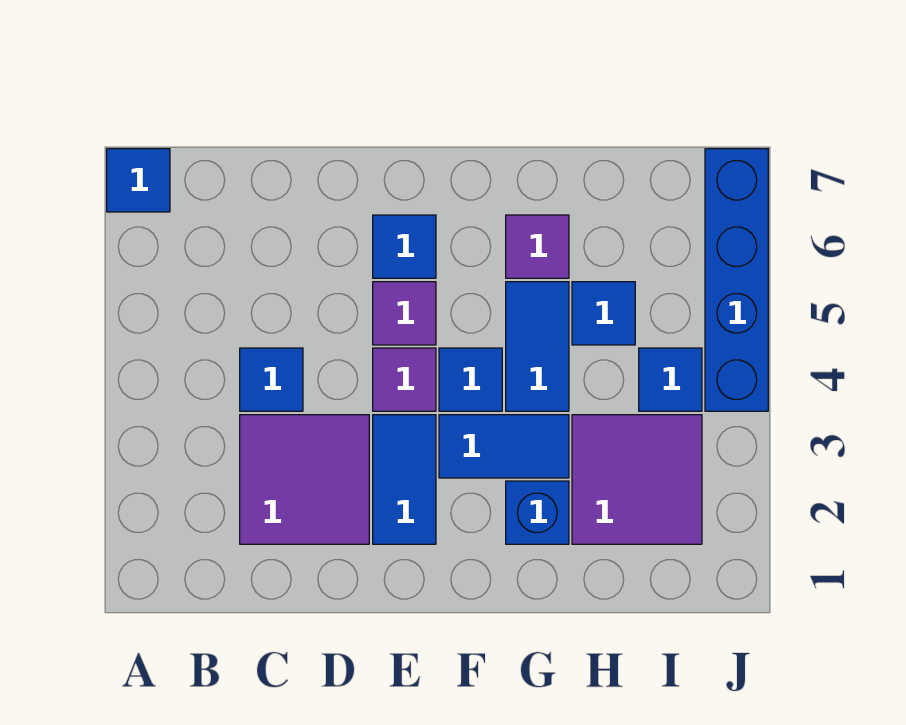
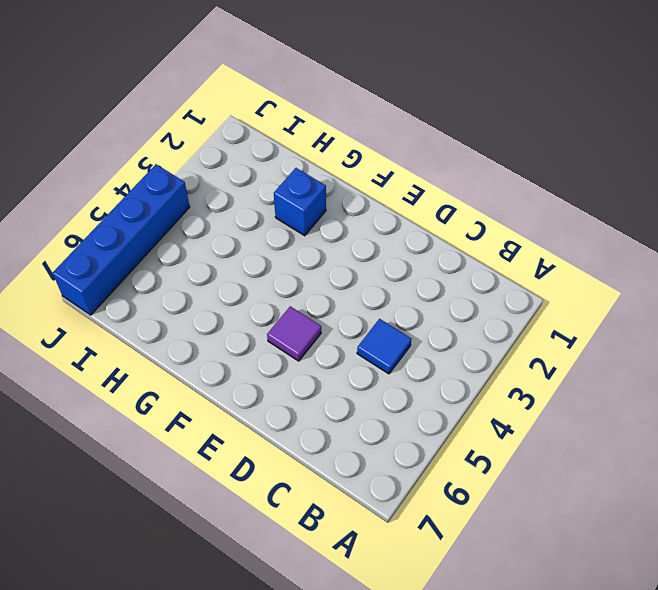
none -> blue tile A7 level 1
none -> purple tile C2:D3 level 1
none -> blue tile E2:E3 level 1

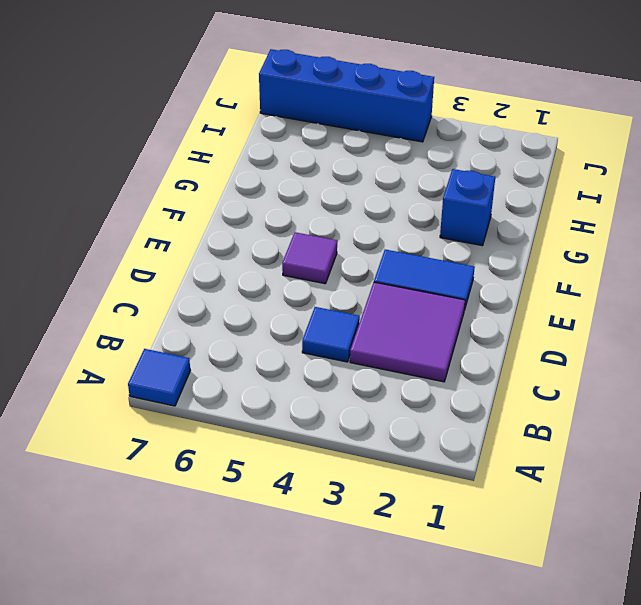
none -> purple tile E4 level 1
none -> blue tile E6 level 1
none -> blue tile F3:G3 level 1

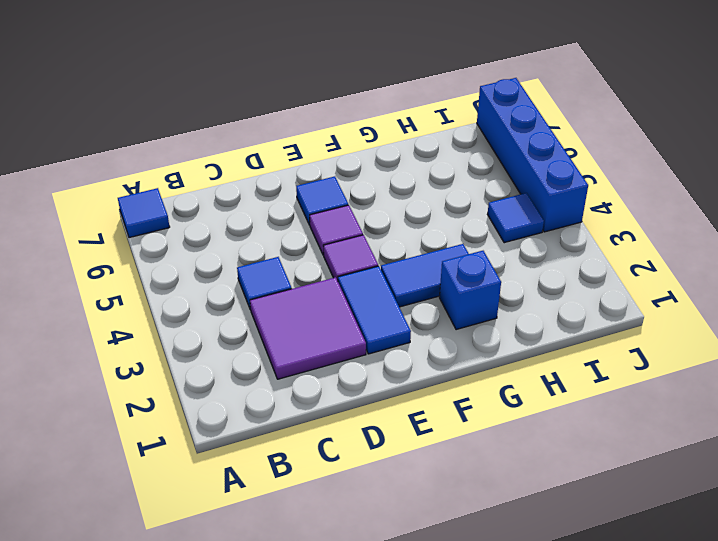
none -> blue tile F4 level 1
none -> blue tile G4:G5 level 1
none -> purple tile G6 level 1

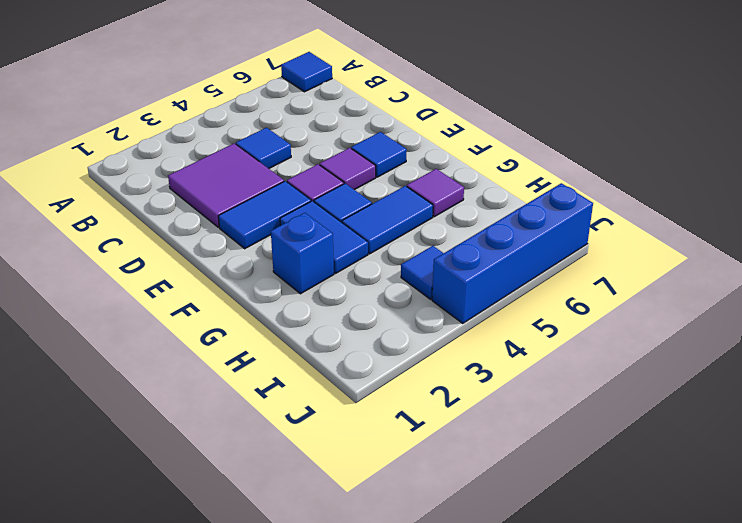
none -> purple tile H2:I3 level 1
none -> blue tile H5 level 1

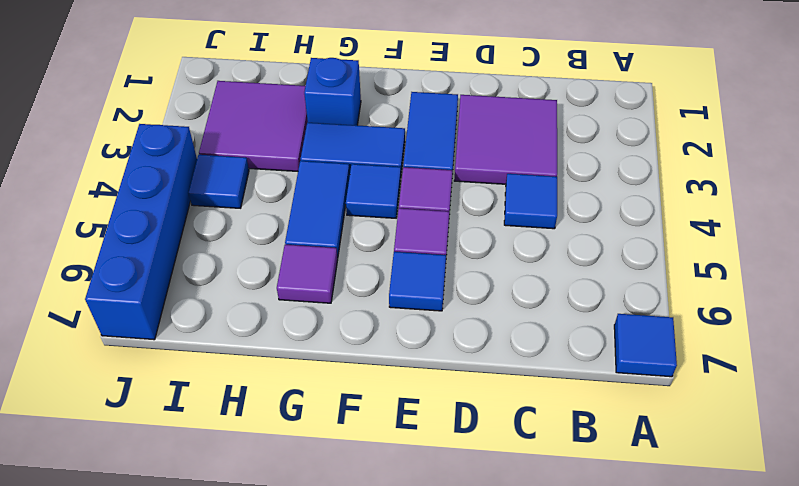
none -> blue tile H5 level 1

